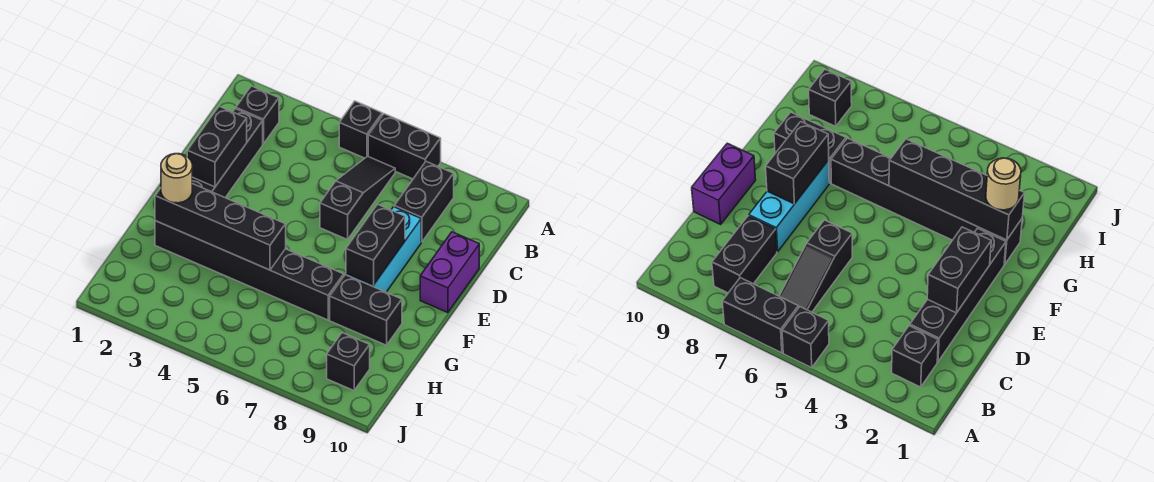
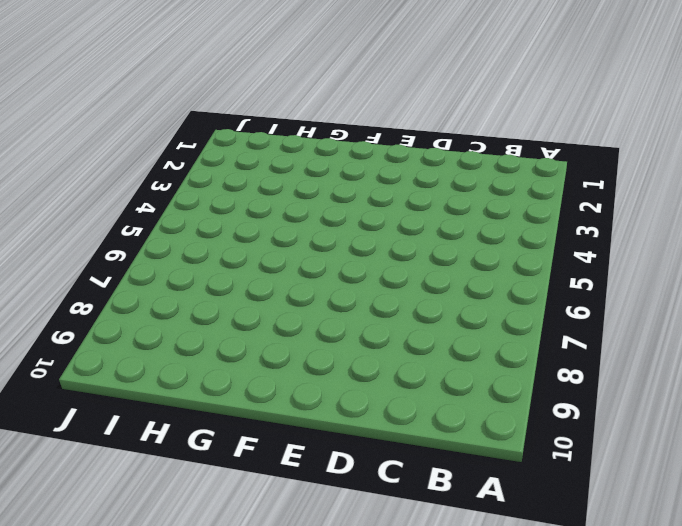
none -> black brick A5 level 1
none -> black brick A6:A7 level 1
none -> black brick B2 level 1

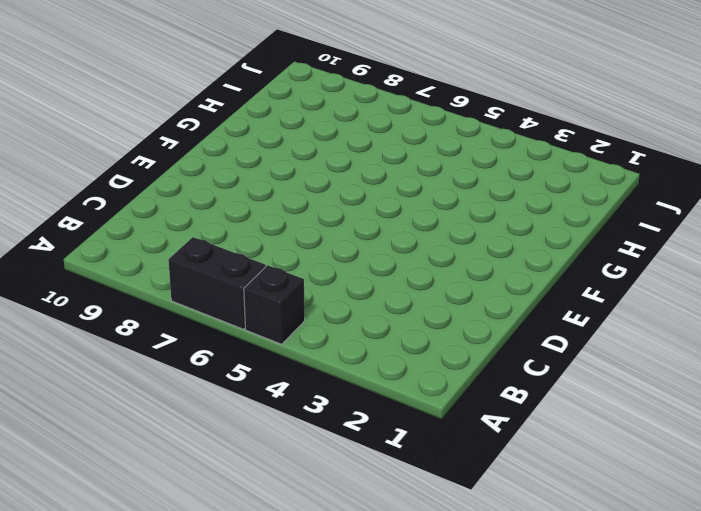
none -> black brick B2 level 1
none -> black slope B6:D6 level 1 top D
none -> black brick B8:C8 level 1

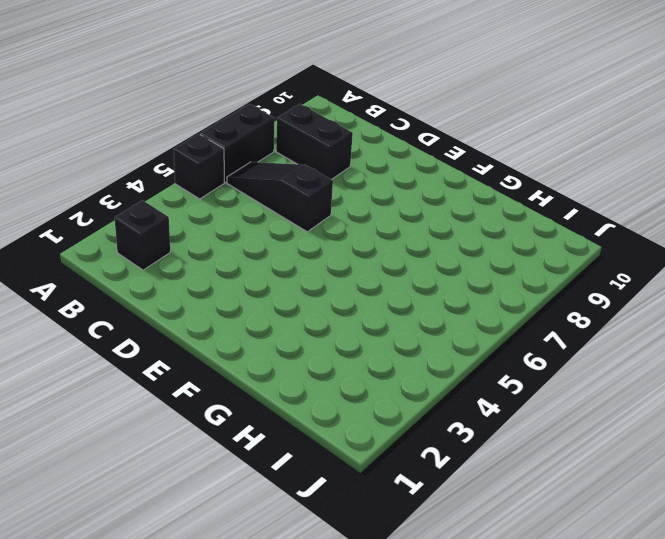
none -> black brick C2:F2 level 1
none -> cyan brick D8:F8 level 1
none -> purple brick D10:E10 level 1

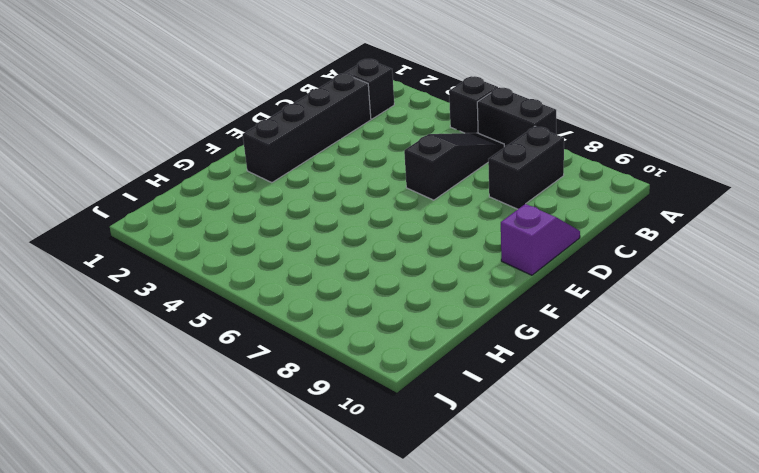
purple slope D10:E10 level 1 top E -> purple brick D10:E10 level 1
none -> cyan brick D8:F8 level 1
none -> black brick G2:G7 level 1
none -> black brick G8:G9 level 1

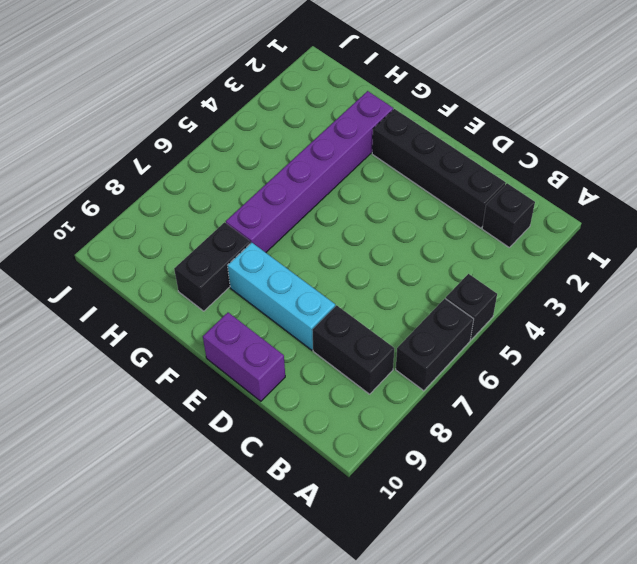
purple brick G2:G7 level 1 -> black brick G2:G7 level 1
none -> black slope B6:D6 level 1 top D
none -> black brick I9 level 1
none -> black brick D2:E2 level 2

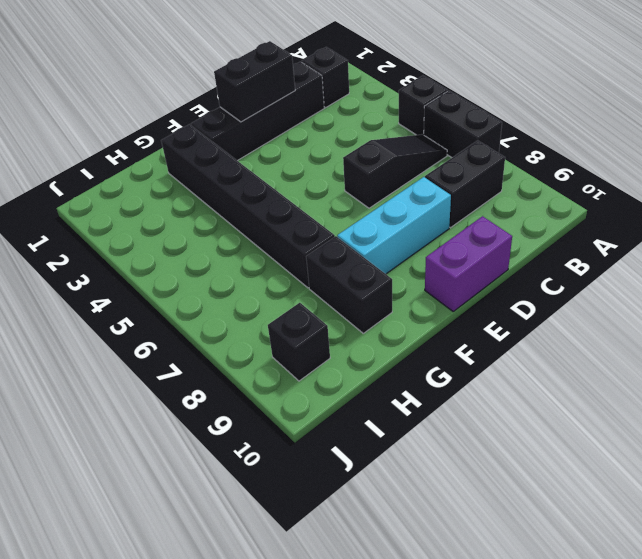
none -> black brick E8:F8 level 2
none -> black brick G2:G5 level 2
none -> tan round brick G2 level 3

